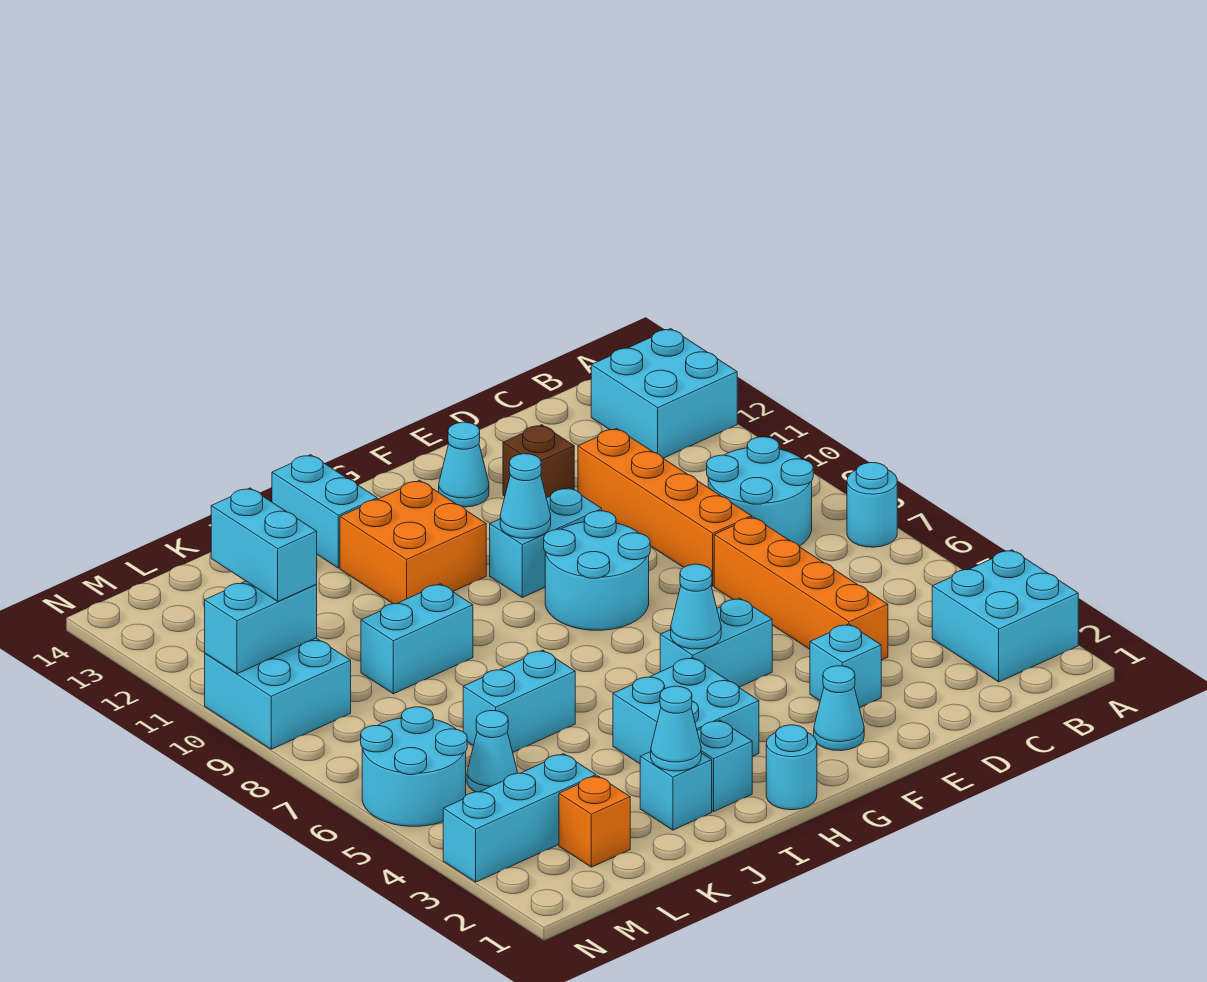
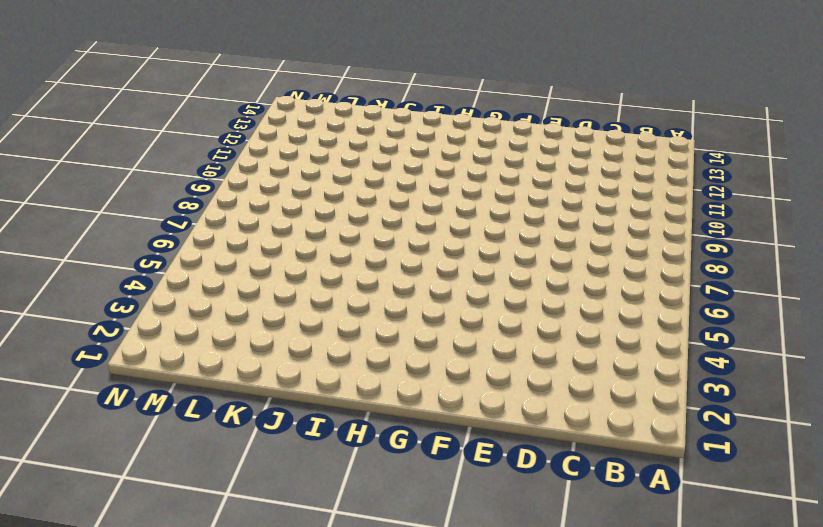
none -> cyan brick A2:B3 level 1
none -> cyan round brick A7 level 1
none -> cyan brick A12:B13 level 1
none -> cyan round brick B8:C9 level 1

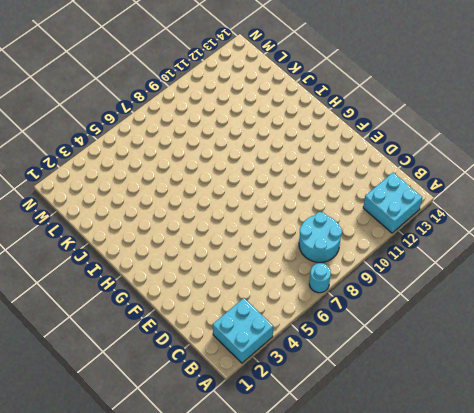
none -> orange brick D4:D7 level 1
none -> orange brick D8:D11 level 1
none -> cyan brick E3 level 1
none -> brown brick E12 level 1

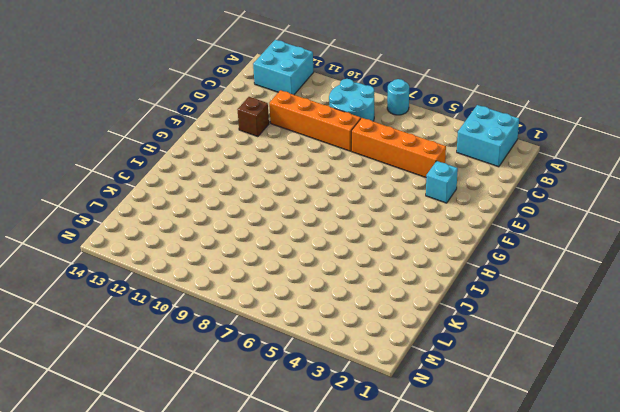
none -> cyan cone F2 level 1
none -> cyan brick F5:G5 level 1
none -> cyan round brick F8:G9 level 1
none -> cyan brick F10:G10 level 1

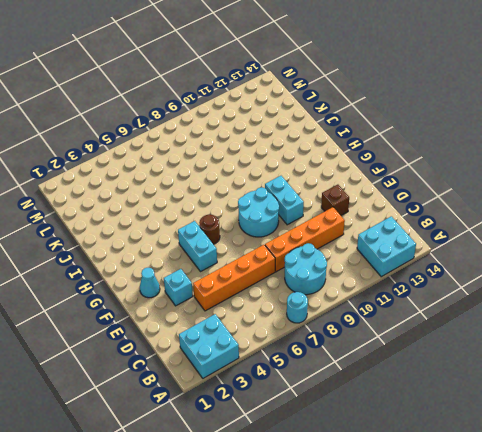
brown round brick G6 level 1 -> none
none -> cyan cone F13 level 1
none -> cyan round brick H1 level 1
none -> cyan brick H3:I4 level 1
none -> orange brick H11:I12 level 1

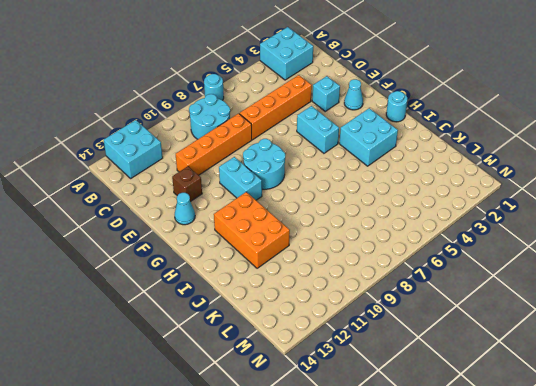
orange brick H11:J12 level 1 -> orange brick H11:I12 level 1
none -> cyan brick I2 level 1
none -> cyan brick I13:I14 level 1
none -> cyan brick J2 level 1
none -> cyan brick J6:K6 level 1

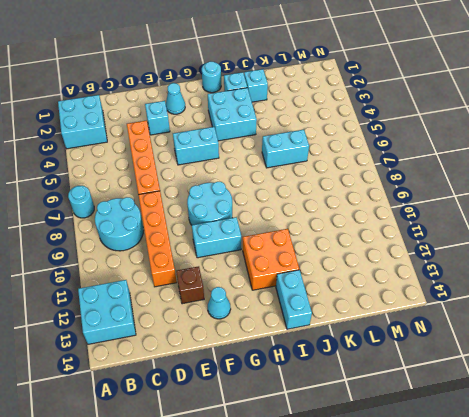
none -> cyan brick J9:K9 level 1
none -> orange brick L2 level 1
none -> cyan brick L3:N3 level 1
none -> cyan cone L5 level 1

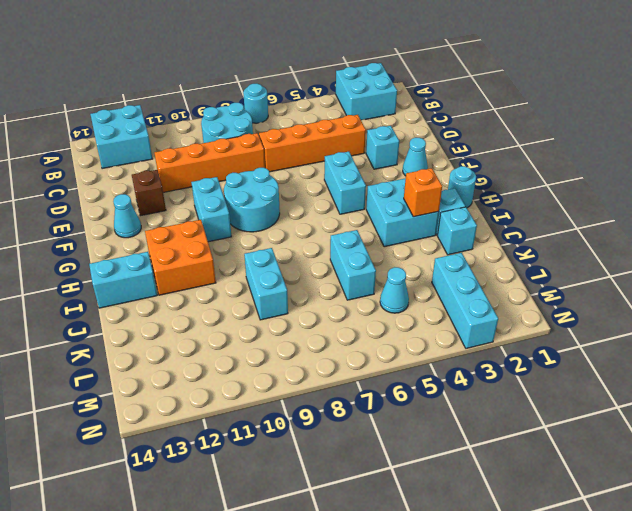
orange brick I3 level 2 -> orange brick L2 level 1
none -> cyan round brick M5:N6 level 1
none -> cyan brick M9:N10 level 1
none -> cyan cone G5 level 2
none -> cyan cone G10 level 2

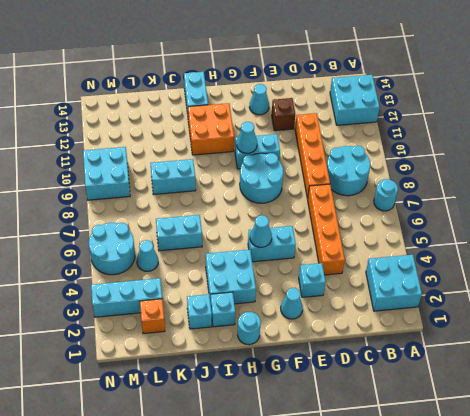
none -> cyan cone J2 level 2
none -> cyan brick M10:N10 level 2
none -> cyan brick M10:M11 level 3

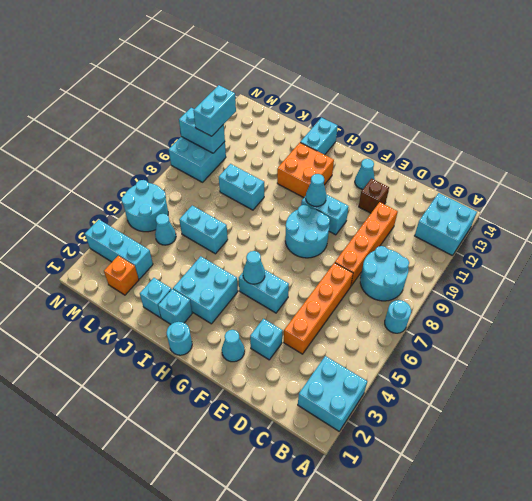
none -> cyan cone J2 level 2

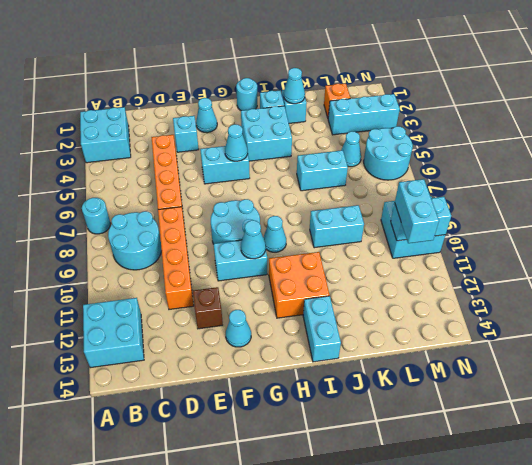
cyan cone H9 level 1 -> none

